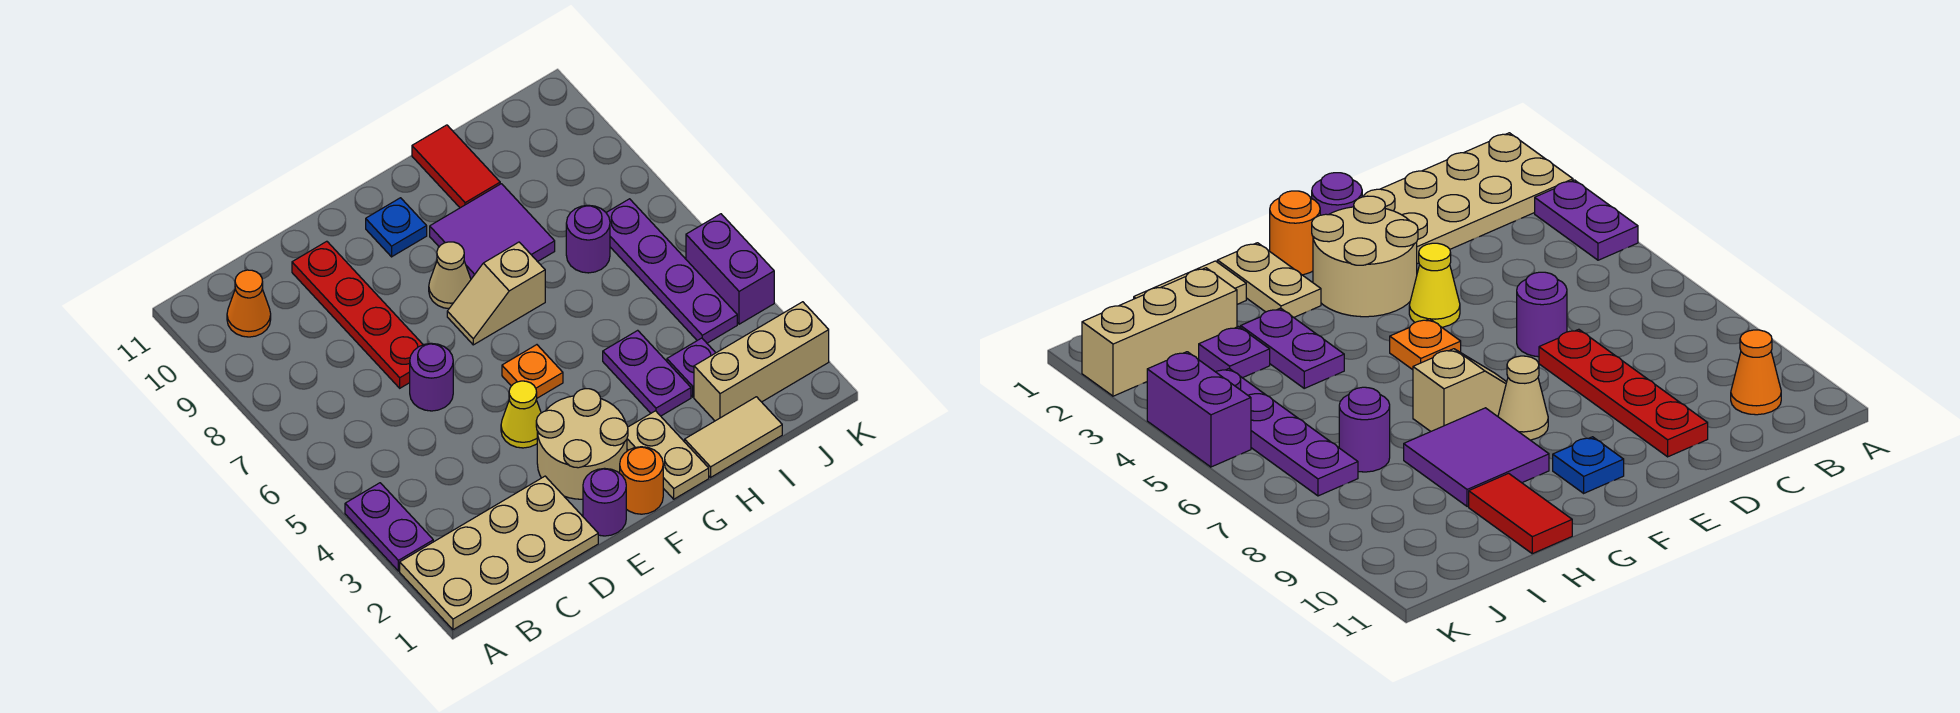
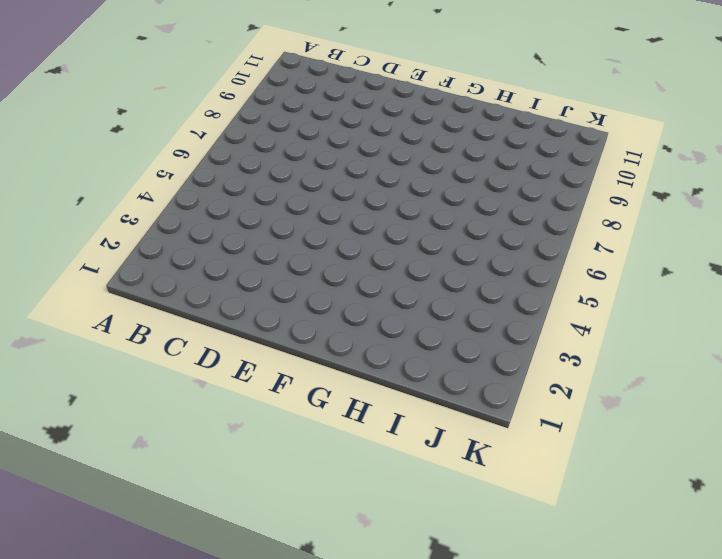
none -> tan plate A1:D2 level 1
none -> purple plate A3:A4 level 1
none -> orange cone B10 level 1

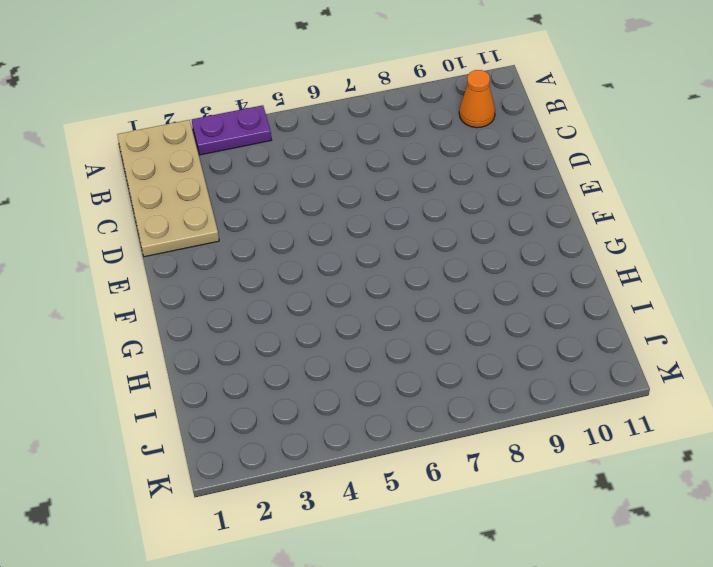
none -> purple round brick D6 level 1
none -> red plate D7:D10 level 1
none -> purple round brick E1 level 1

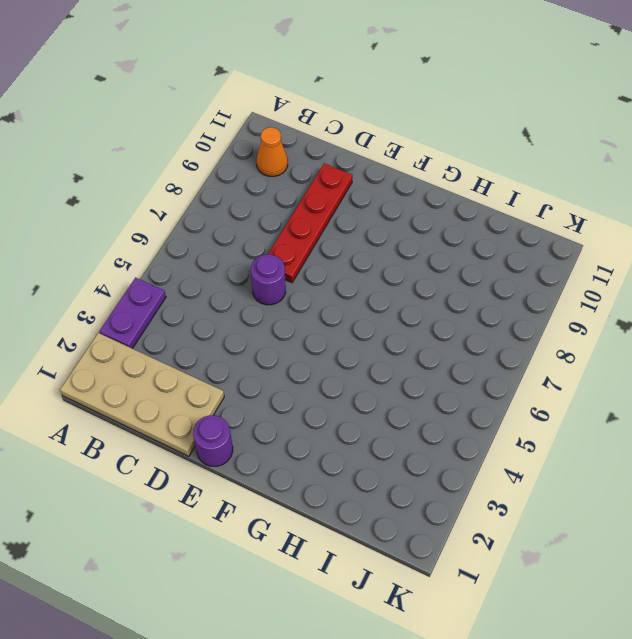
none -> tan round brick E2:F3 level 1
none -> yellow cone E4 level 1
none -> orange round brick F1 level 1

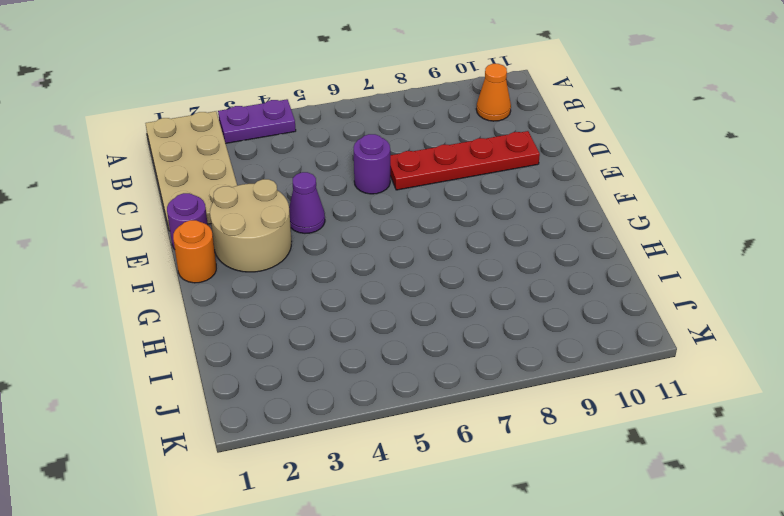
purple cone E4 level 1 -> yellow cone E4 level 1
none -> orange plate F5 level 1
none -> tan slope F7:G7 level 1 top G
none -> tan cone F8 level 1

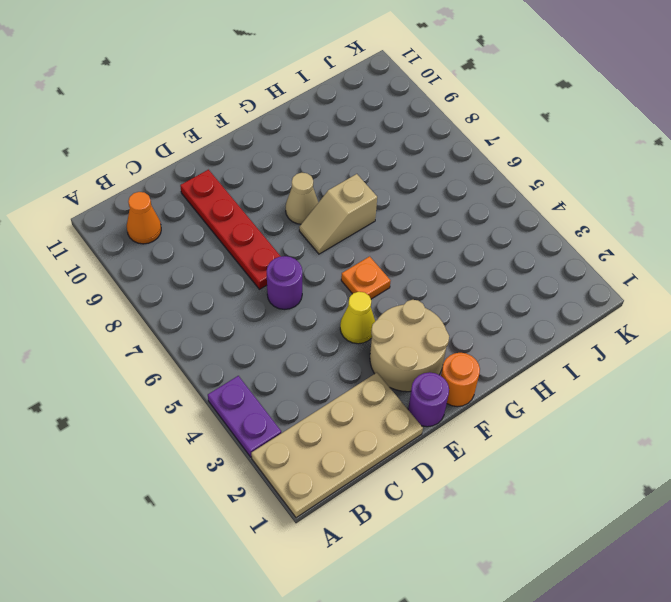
none -> blue plate F10 level 1
none -> tan plate G1:G2 level 1
none -> purple tile G8:H9 level 1

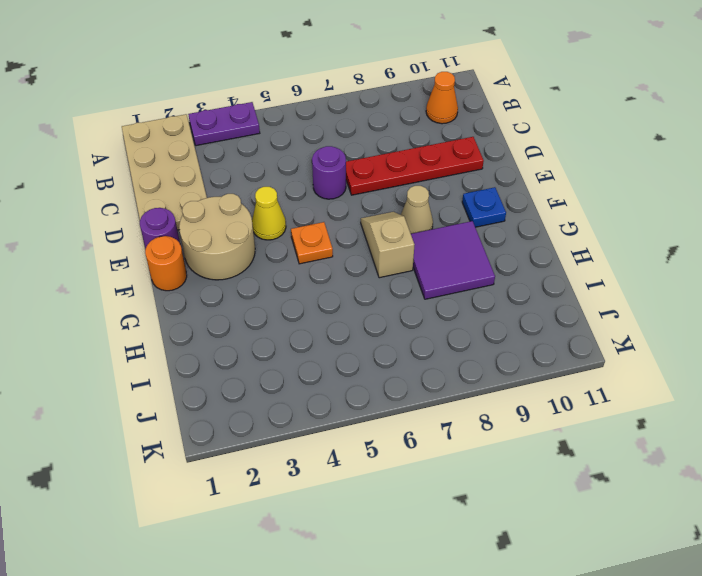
none -> tan plate G1:G2 level 1
none -> tan tile H1:I1 level 1
none -> purple plate H3:H4 level 1

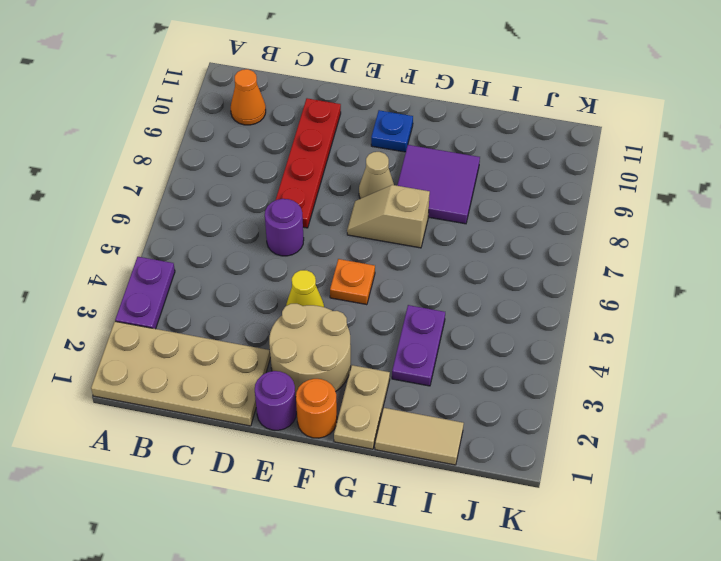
none -> red tile H10:H11 level 1
none -> tan brick I2:K2 level 1
none -> purple plate I3 level 1

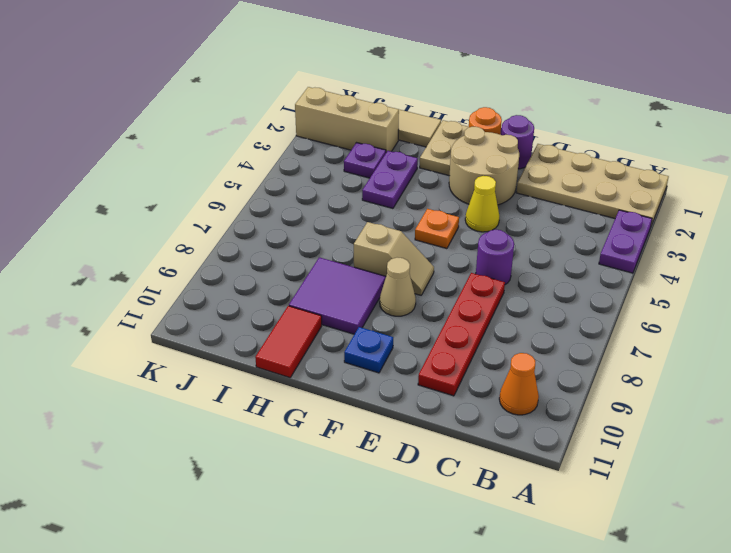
none -> purple round brick I7 level 1
none -> purple plate J4:J7 level 1
none -> purple brick K4:K5 level 1

